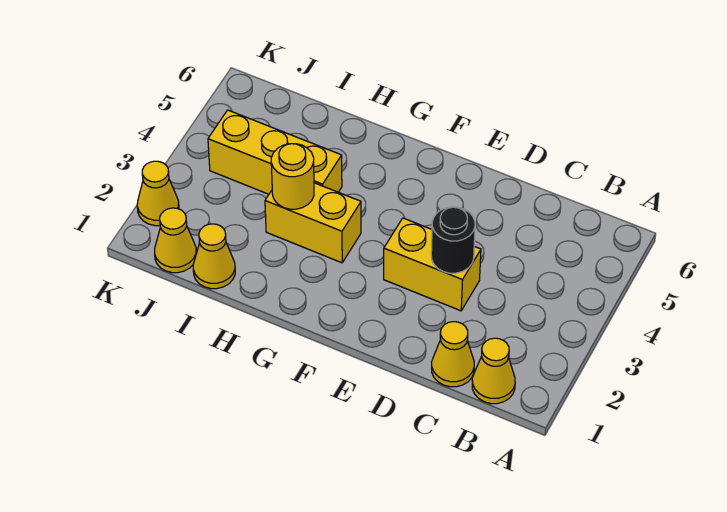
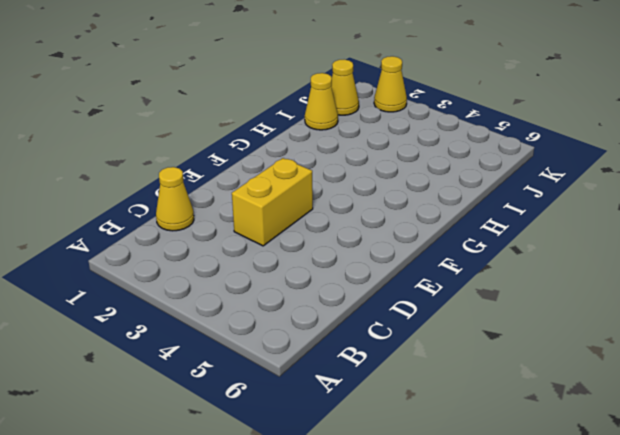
none -> yellow cone B1 level 1
none -> yellow brick G3:H3 level 1

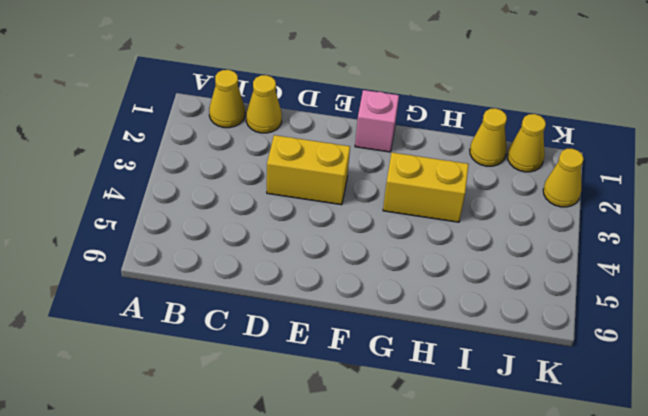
pink brick F1 level 1 -> none
none -> yellow brick H4:J4 level 1
none -> black round brick D3 level 2

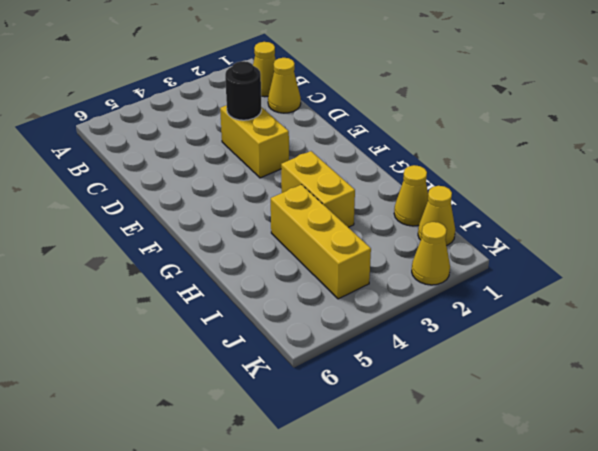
none -> yellow round brick H3 level 2

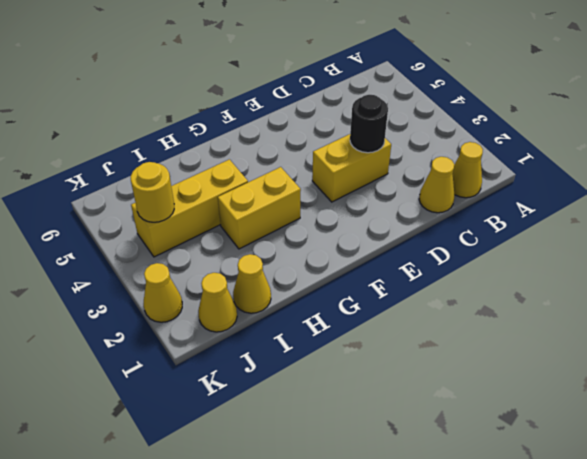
yellow round brick J4 level 2 -> yellow round brick H3 level 2

